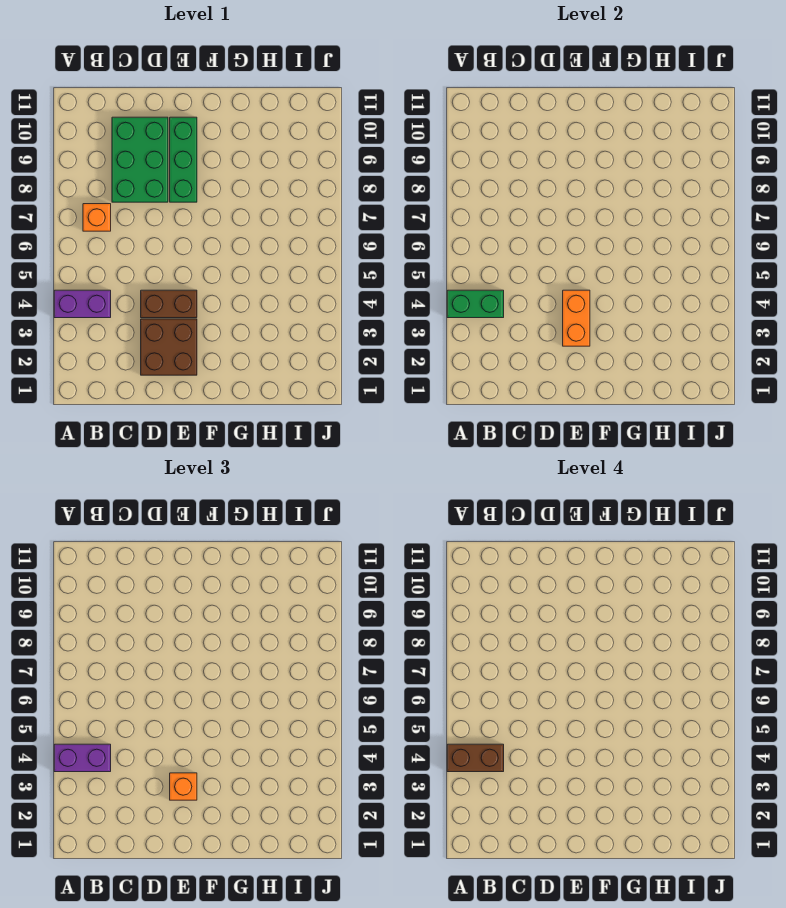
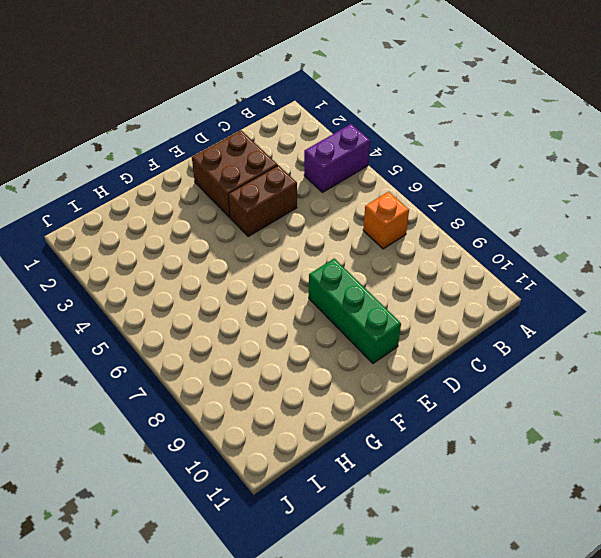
none -> green brick C8:D10 level 1
none -> green brick A4:B4 level 2

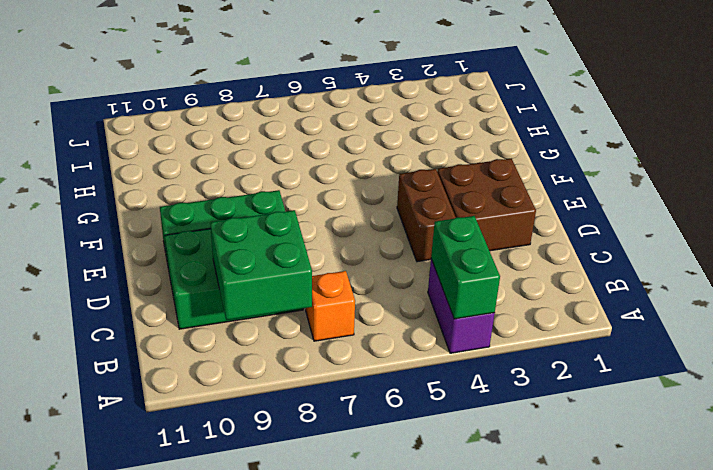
green brick B8:C9 level 2 -> none
none -> orange brick E3:E4 level 2
none -> purple brick A4:B4 level 3

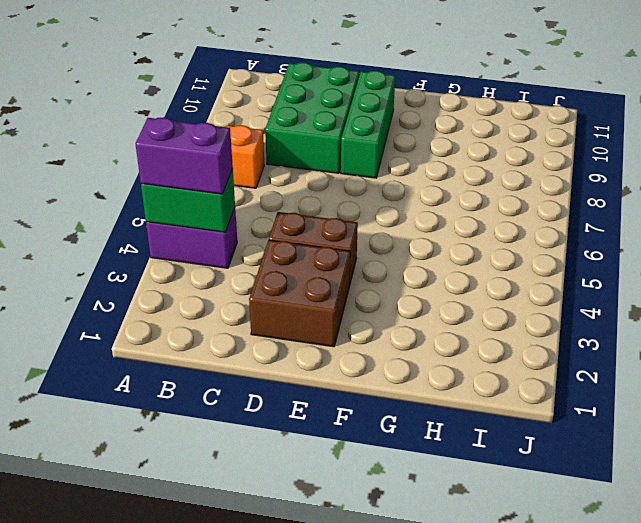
none -> orange brick E3:E4 level 2
none -> orange brick E3 level 3

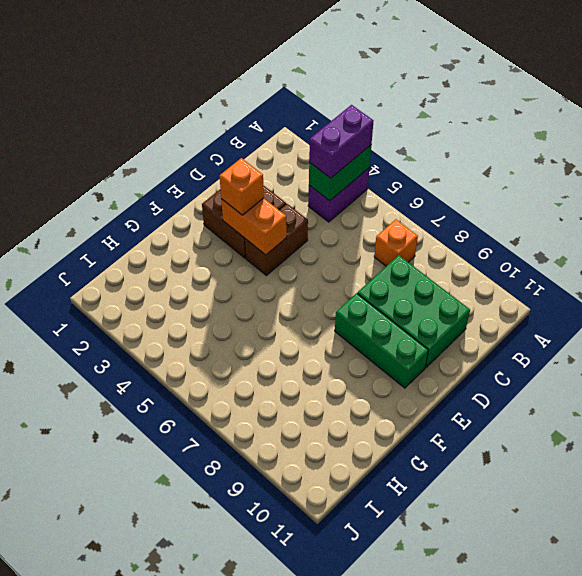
none -> brown brick A4:B4 level 4

